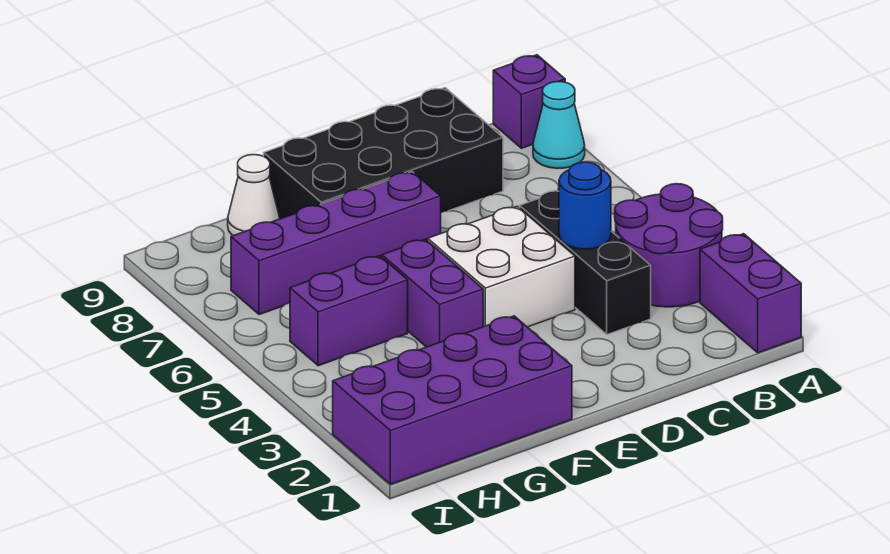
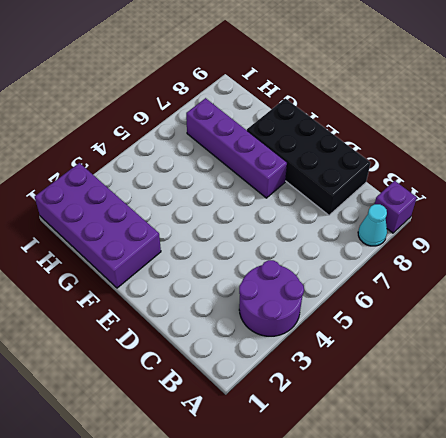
none -> purple brick A1:A2 level 1
none -> black brick C3:C5 level 1
none -> white brick D4:E5 level 1

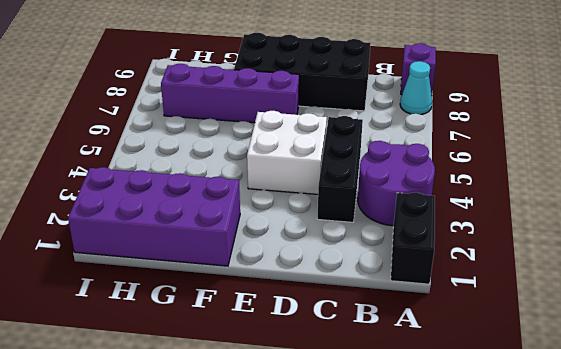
black brick A1:A2 level 1 -> purple brick A1:A2 level 1
none -> purple brick F4:F5 level 1
none -> purple brick G5:H5 level 1
none -> white cone G9 level 1

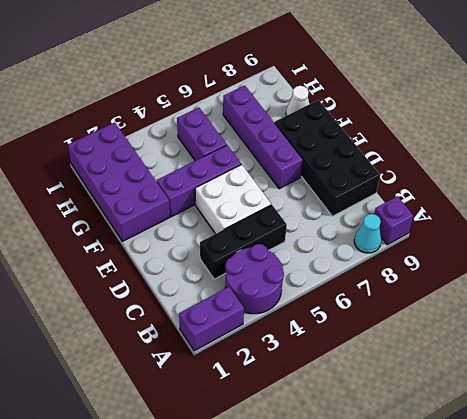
purple brick F3:F5 level 1 -> purple brick F4:F5 level 1
none -> blue round brick C4 level 2

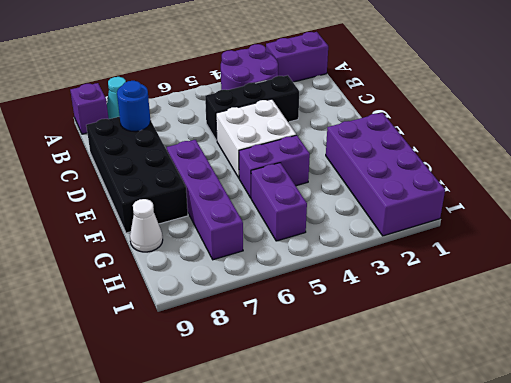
blue round brick C8 level 2 -> blue round brick C4 level 2

